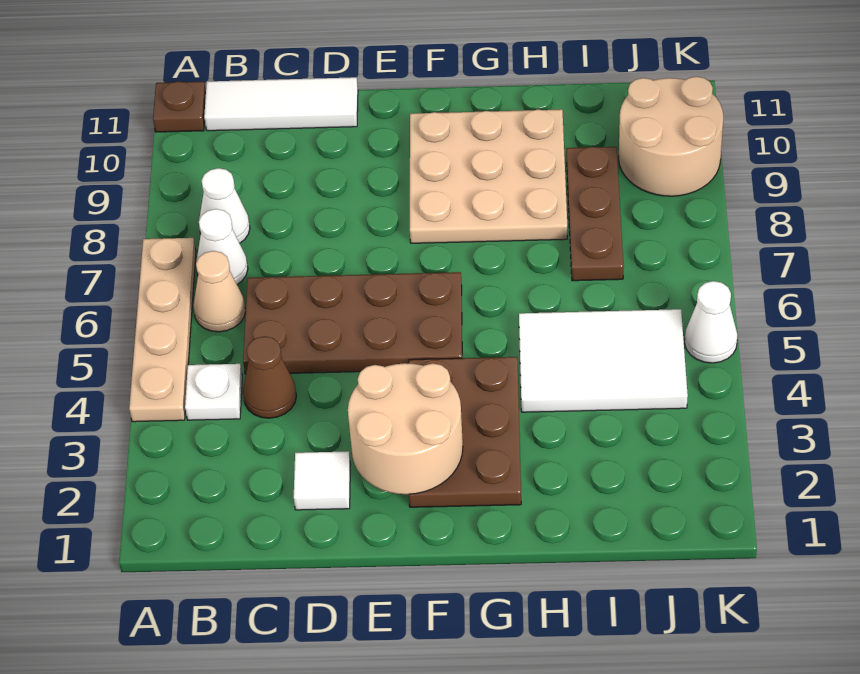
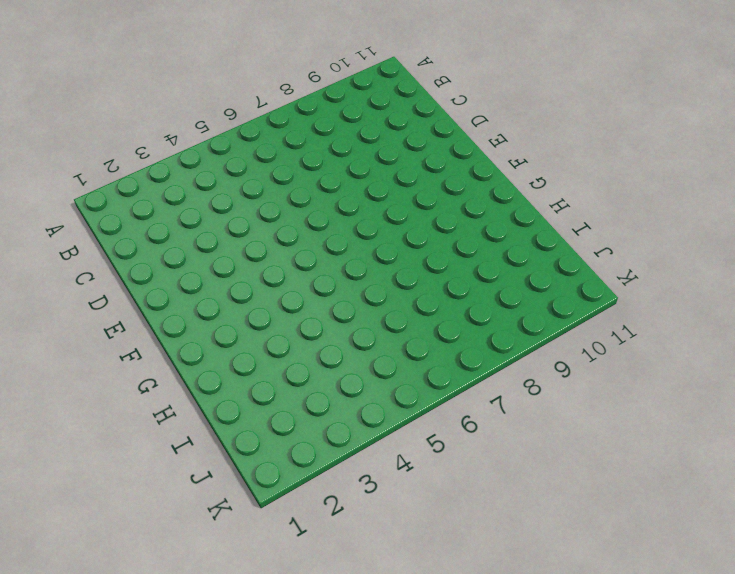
none -> tan plate A4:A7 level 1
none -> brown plate A11 level 1
none -> white plate B4 level 1

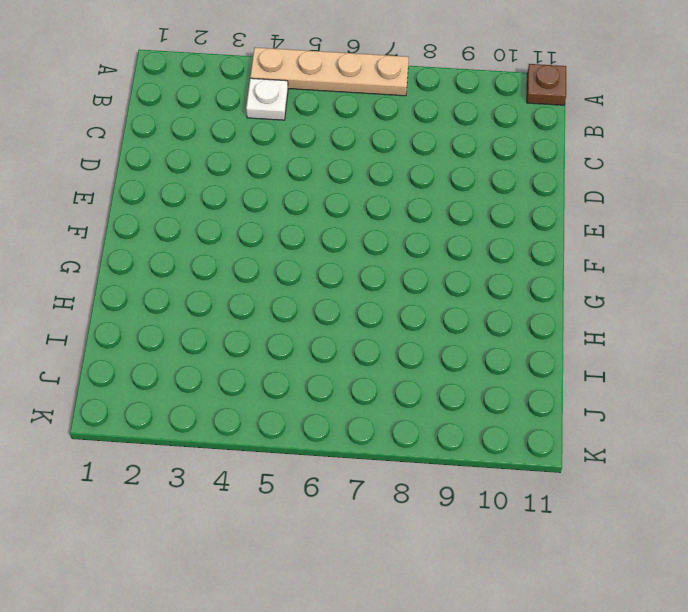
none -> tan cone B6 level 1
none -> white cone B7 level 1
none -> white cone B8 level 1

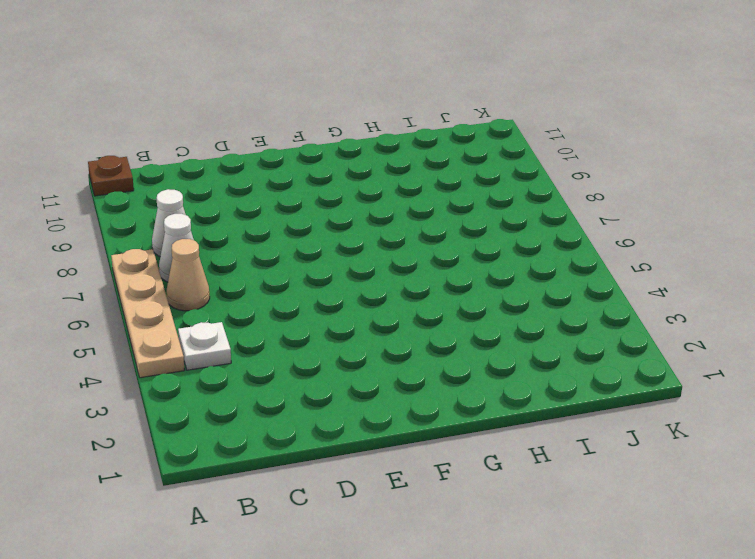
none -> white tile B11:D11 level 1
none -> brown cone C4 level 1
none -> brown plate C5:F6 level 1

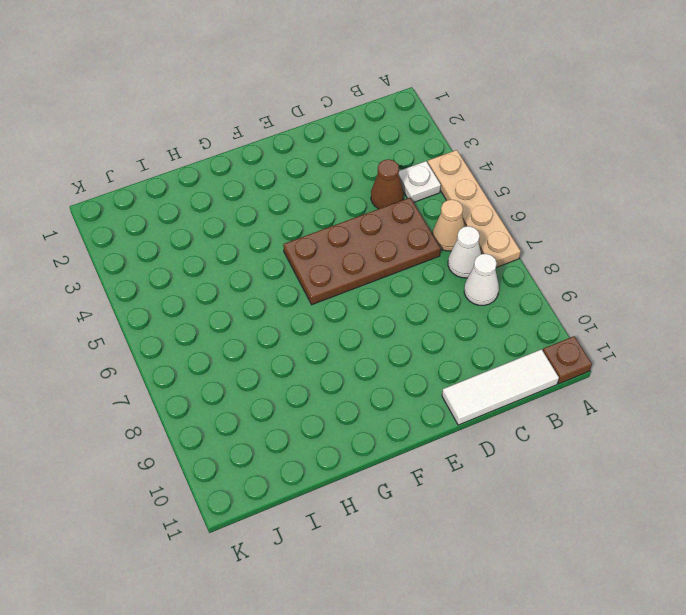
none -> white tile D2 level 1
none -> brown plate F2:G4 level 1
none -> tan plate F8:H10 level 1

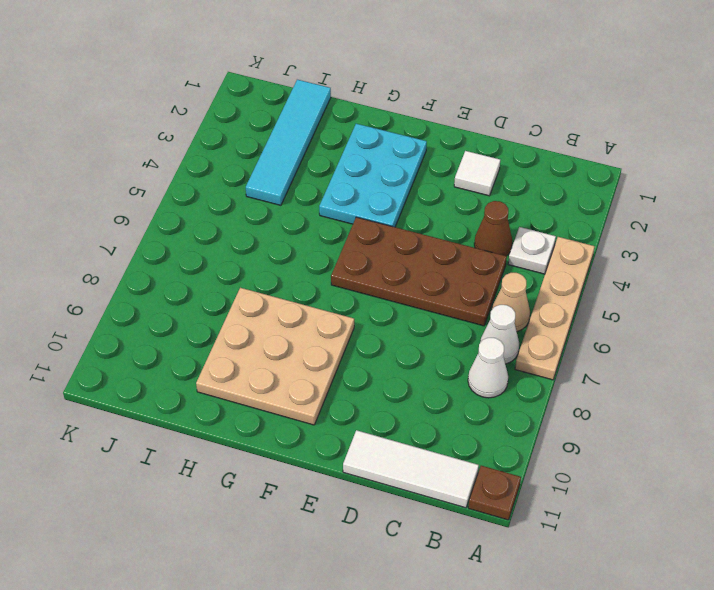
cyan plate F2:G4 level 1 -> brown plate F2:G4 level 1
cyan tile I1:I4 level 1 -> white tile H4:J5 level 1
none -> brown plate I7:I9 level 1
none -> tan round brick J9:K10 level 1
none -> white cone K5 level 1

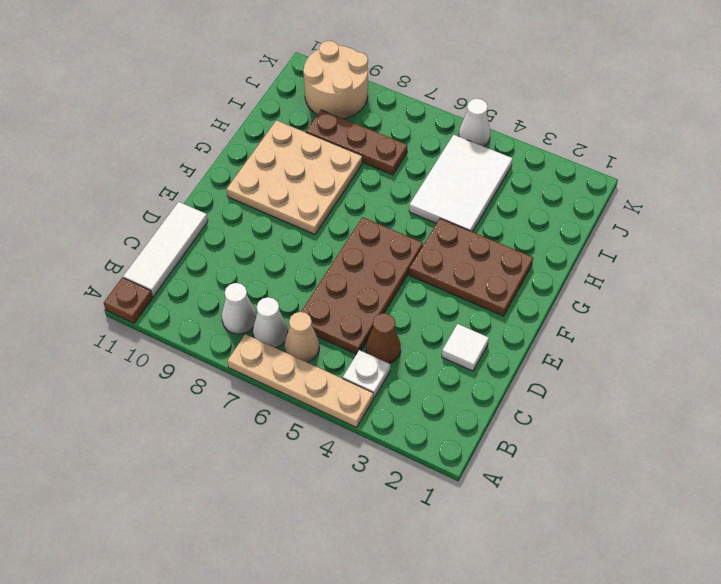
none -> tan round brick E2:F3 level 2

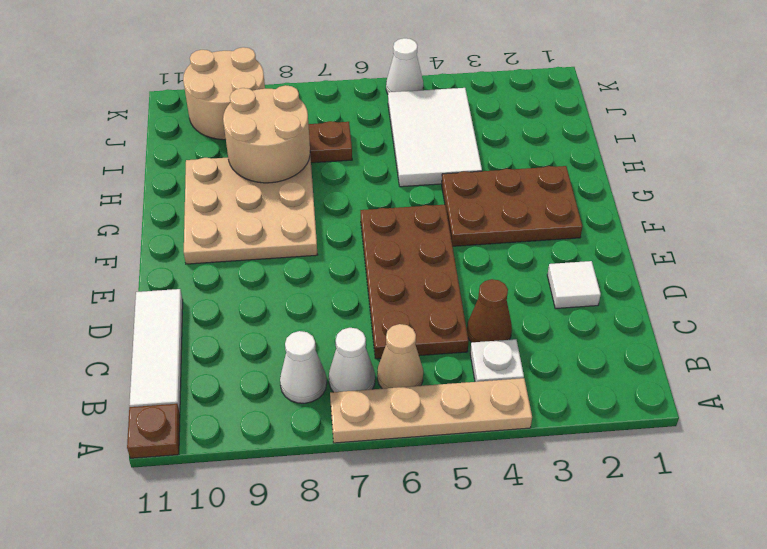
tan round brick H8:I9 level 2 -> tan round brick E2:F3 level 2

